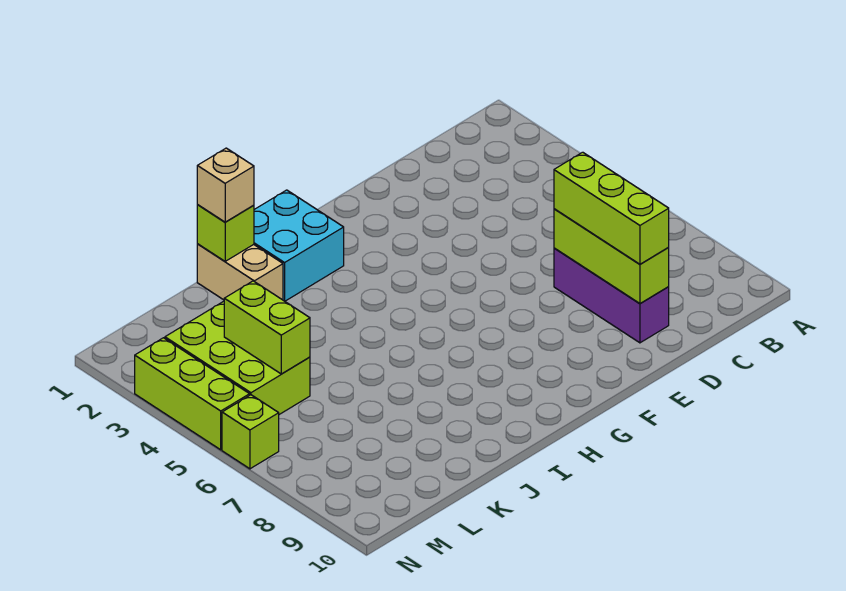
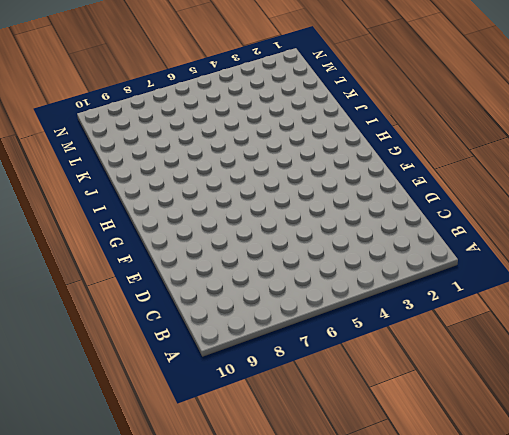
none -> purple brick D7:D9 level 1
none -> cyan brick H1:I2 level 1

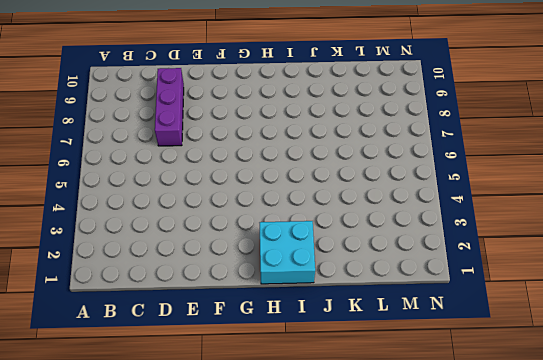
none -> tan brick J1:J2 level 1
none -> lime brick L3:M5 level 1

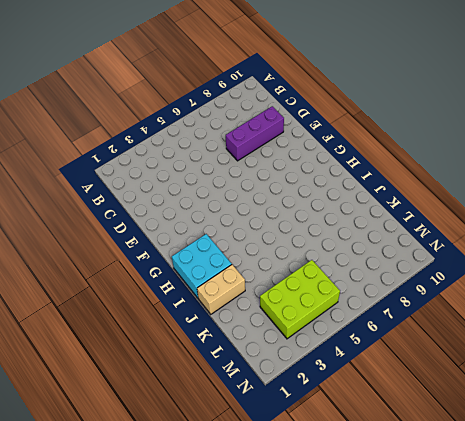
none -> lime brick N3:N5 level 1
none -> lime brick N6 level 1

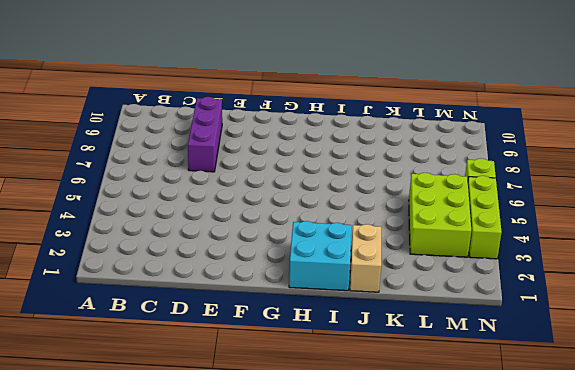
none -> lime brick D7:D9 level 2
none -> lime brick J1 level 2

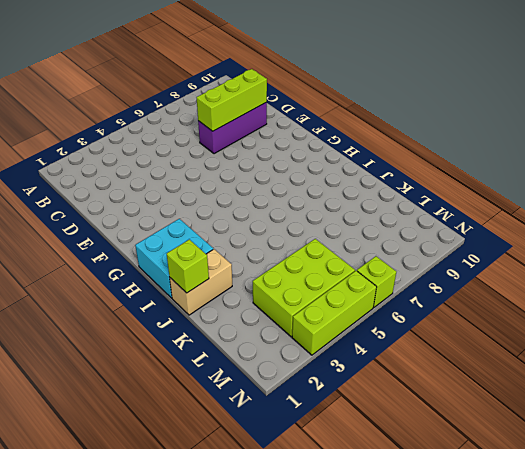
none -> lime brick L4:L5 level 2
none -> lime brick D7:D9 level 3

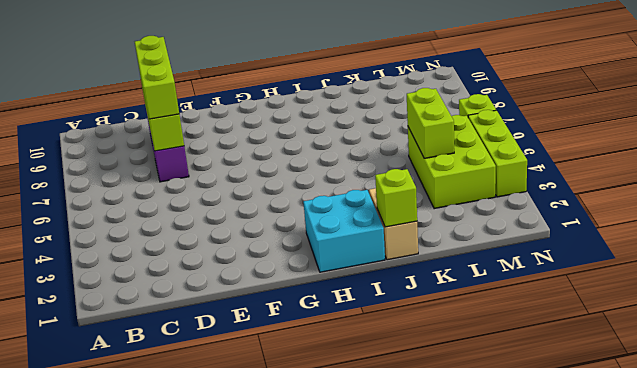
none -> tan brick J1 level 3

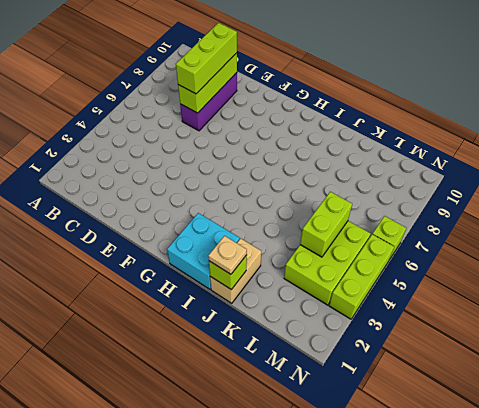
tan plate J1 level 3 -> tan brick J1 level 3

